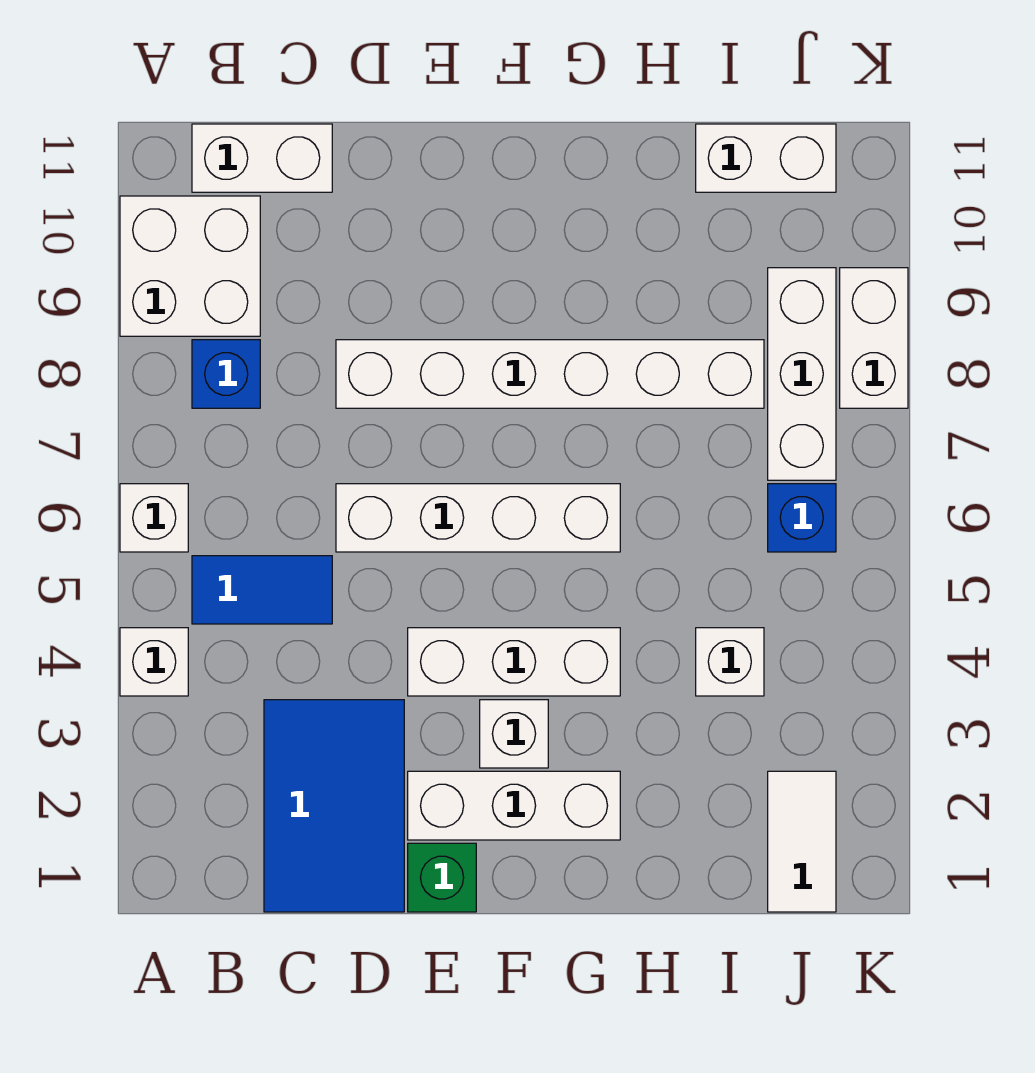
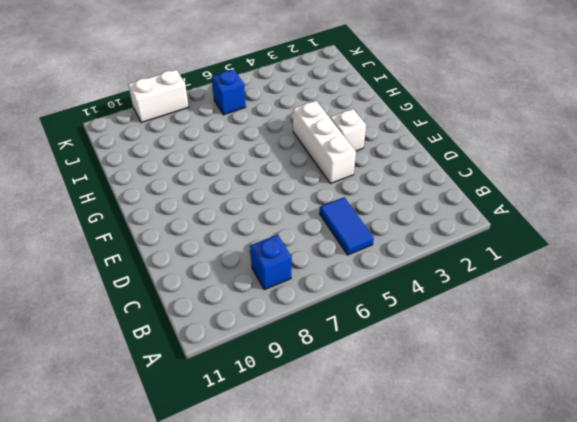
none -> white brick A4 level 1
none -> white brick A6 level 1
none -> white brick A9:B10 level 1

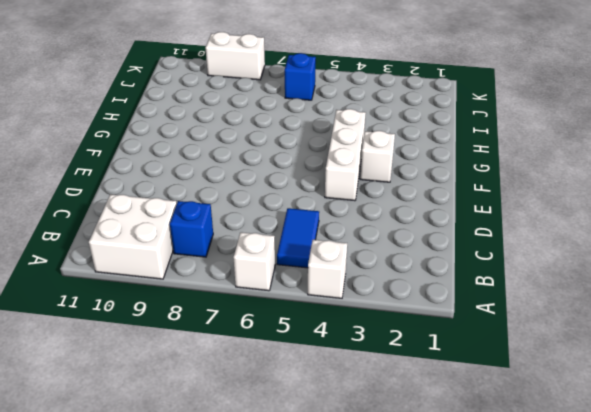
none -> white brick B11:C11 level 1
none -> blue tile C1:D3 level 1
none -> white brick D6:G6 level 1

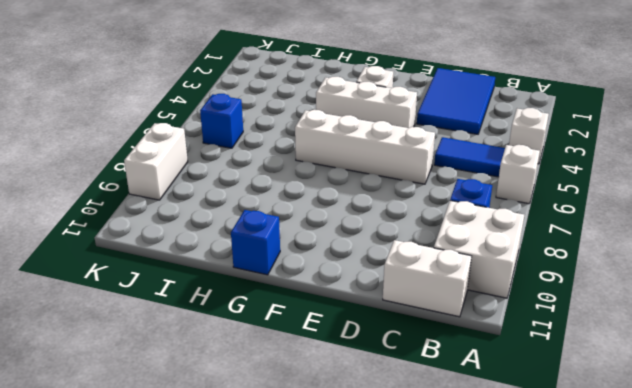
blue brick G11 level 1 -> none
none -> white brick D8:I8 level 1
none -> green brick E1 level 1
none -> white brick E2:G2 level 1

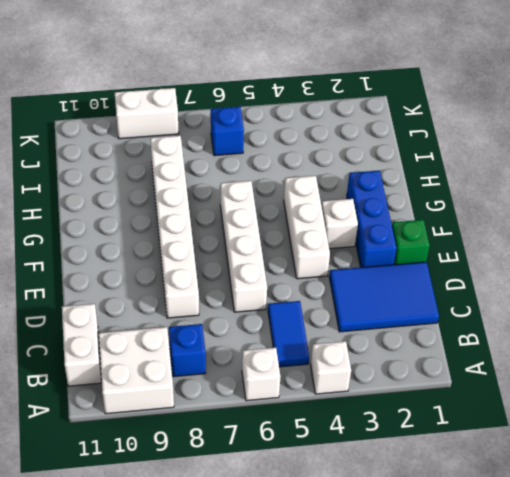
blue brick E2:G2 level 1 -> white brick E2:G2 level 1
none -> white brick I4 level 1
none -> white brick I11:J11 level 1
none -> white tile J1:J2 level 1

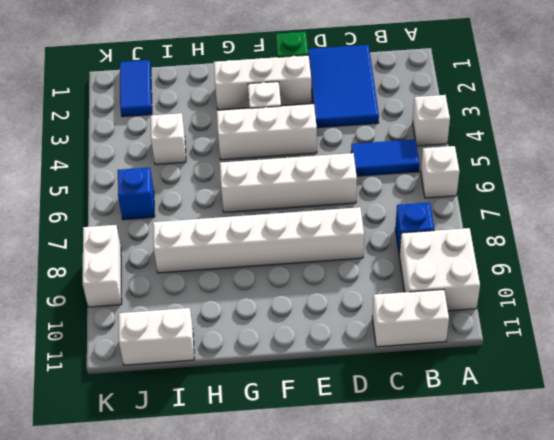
blue tile J1:J2 level 1 -> white tile J1:J2 level 1
none -> white brick J7:J9 level 1

